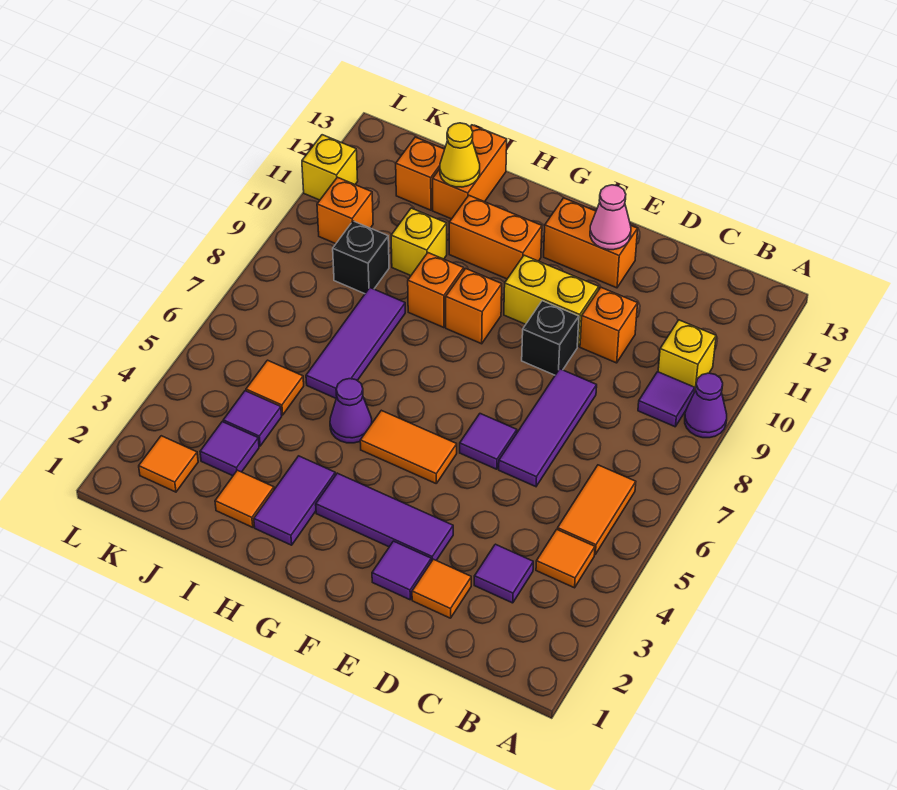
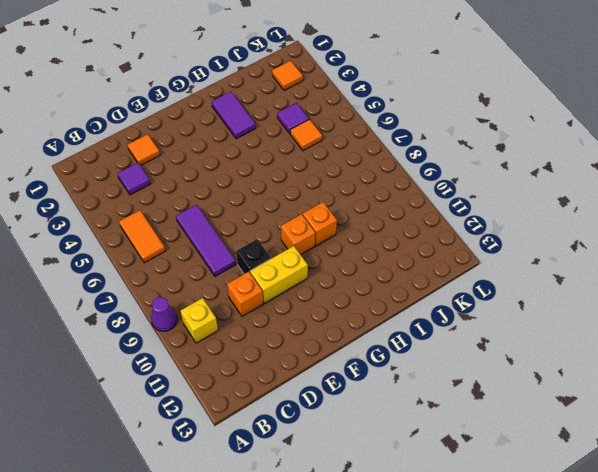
none -> orange tile B4 level 1
none -> purple tile B9 level 1
none -> purple tile E2 level 1
none -> purple tile E3:G3 level 1

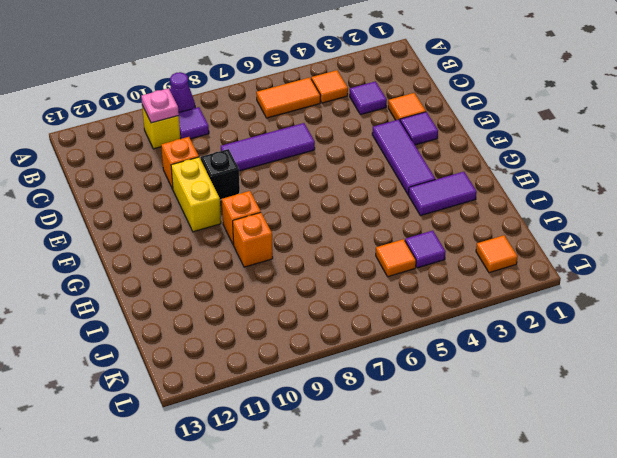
pink plate B10 level 2 -> none
none -> purple tile E6 level 1
none -> orange brick E12:F12 level 1
none -> orange tile F5:G5 level 1
none -> orange brick G11:H11 level 1

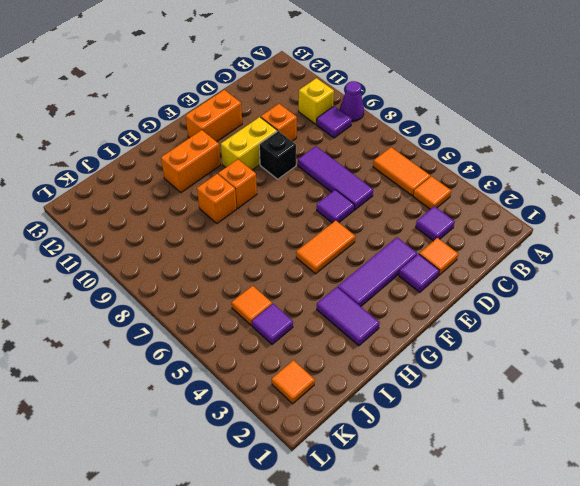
none -> purple cone H5 level 1
none -> orange tile I2 level 1
none -> purple tile I6:I8 level 1
none -> yellow brick I10 level 1

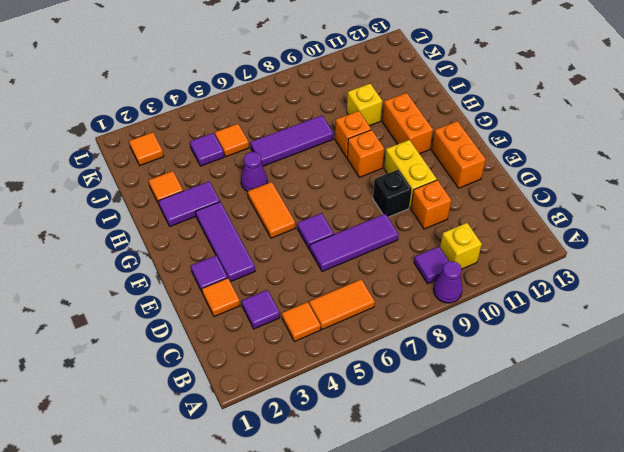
none -> orange brick I12:I13 level 1
none -> purple tile J3 level 1
none -> black brick J9 level 1
none -> orange brick J12 level 1

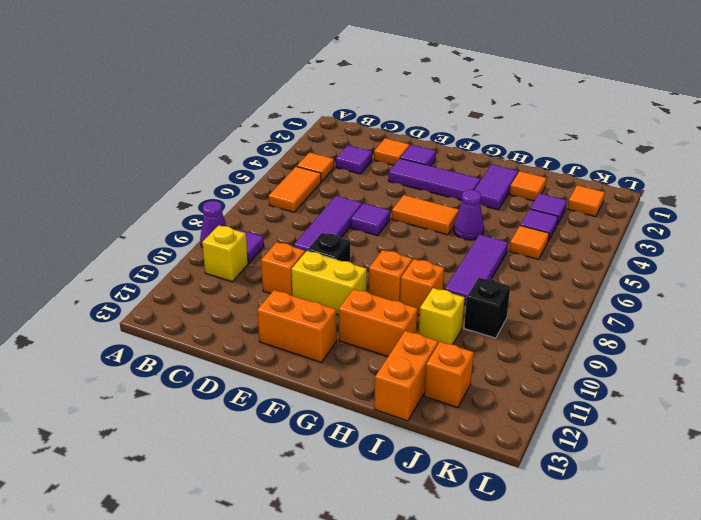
none -> orange brick K10 level 1
none -> yellow brick L11 level 1
none -> pink cone E12 level 2
none -> yellow cone I12 level 2

